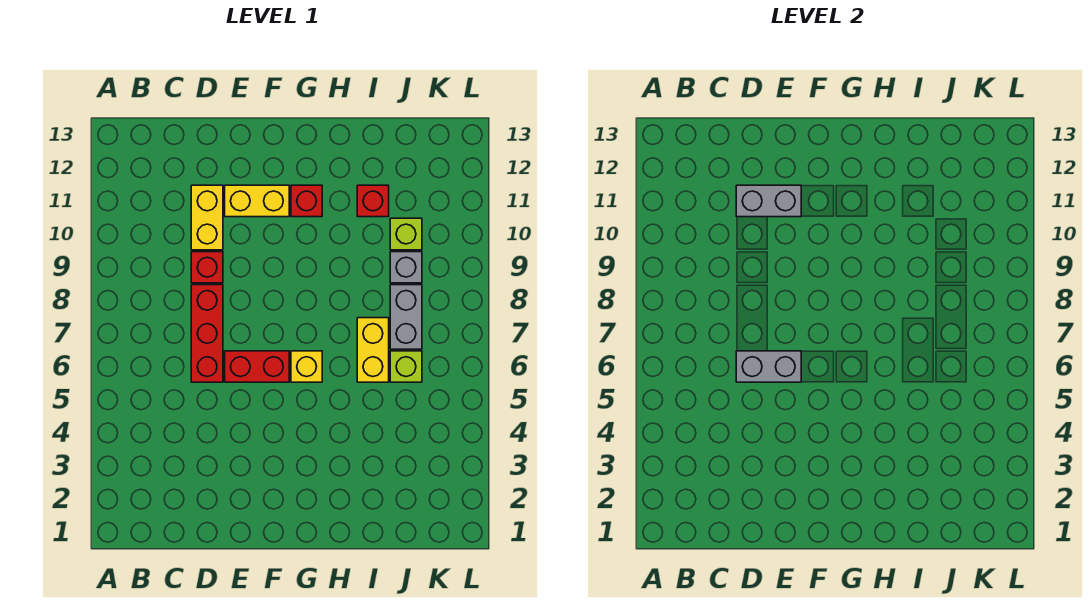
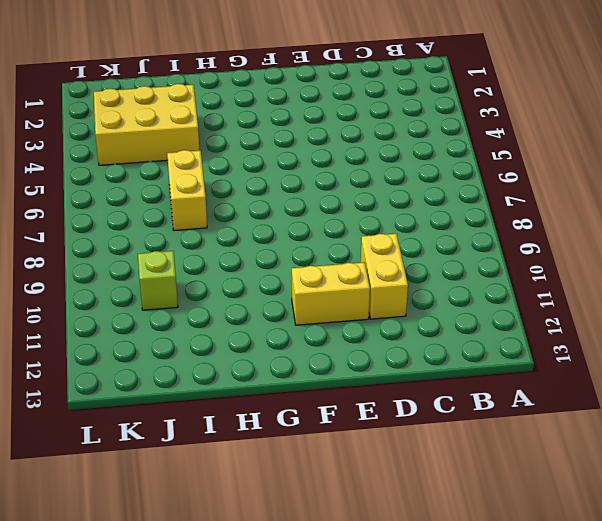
yellow brick I3:K4 level 1 -> none
none -> red brick D6:D8 level 1
none -> red brick D9 level 1
none -> red brick E6:F6 level 1

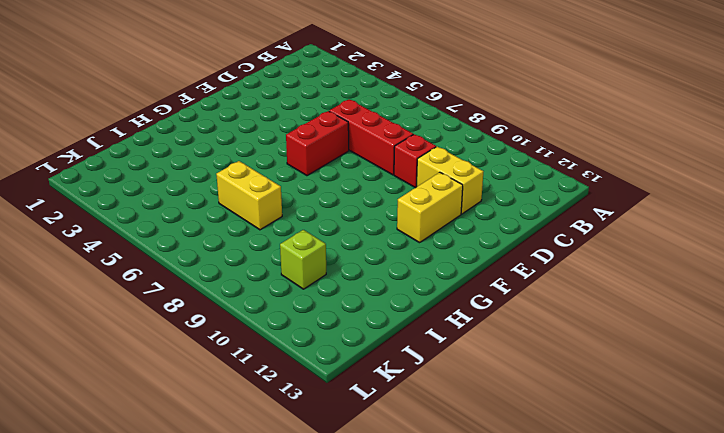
none -> yellow brick G6 level 1
none -> red brick G11 level 1
none -> red brick I11 level 1

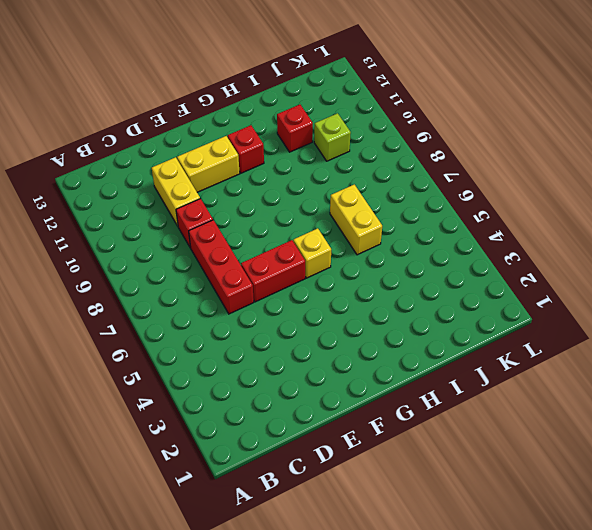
none -> lime brick J6 level 1
none -> grey brick J7:J8 level 1
none -> grey brick J9 level 1

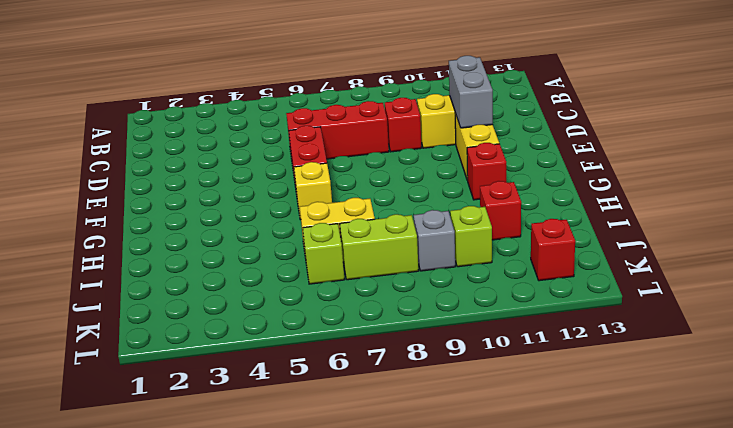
lime brick J7:J8 level 1 -> grey brick J7:J8 level 1
red brick K12 level 1 -> none
none -> grey brick D6:E6 level 2

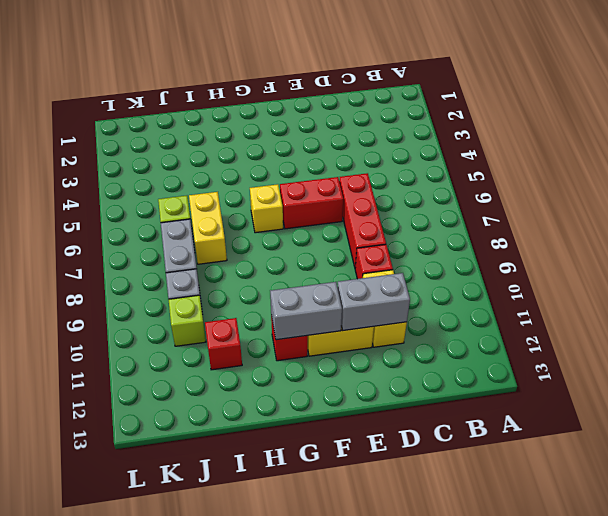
grey brick F11:G11 level 2 -> grey brick D6:E6 level 2

